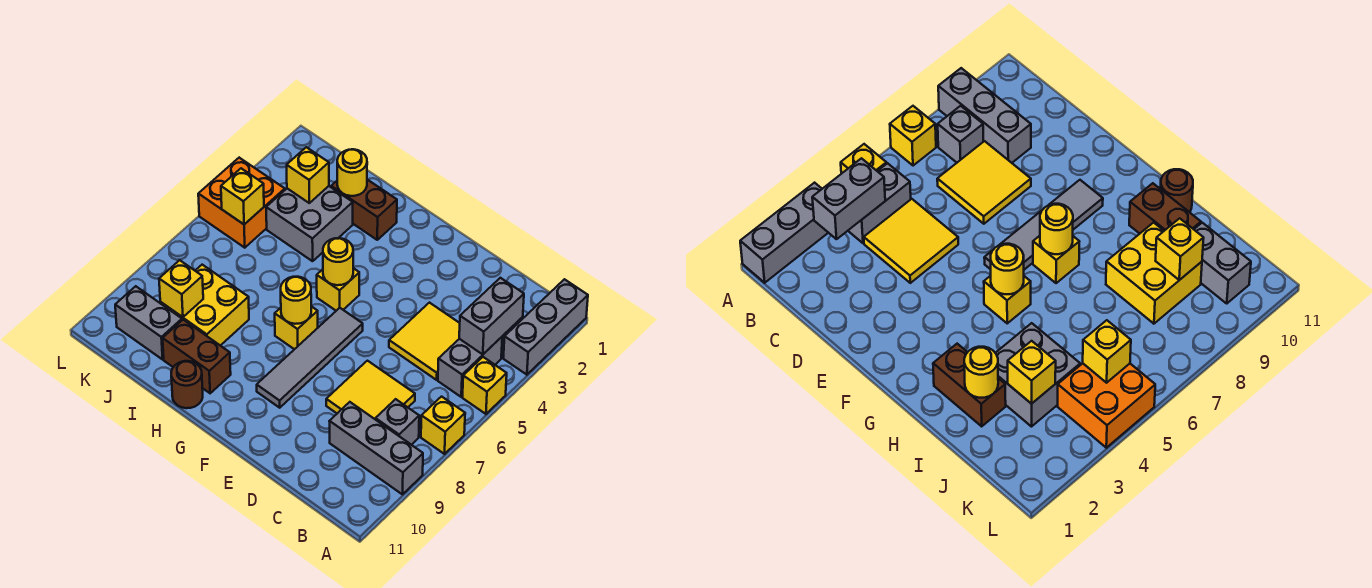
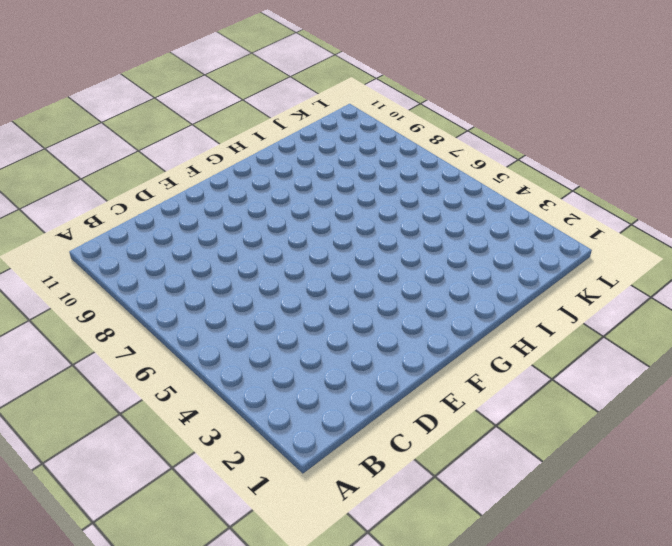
none -> grey brick A1:A3 level 1
none -> yellow brick A5 level 1
none -> yellow brick A7 level 1

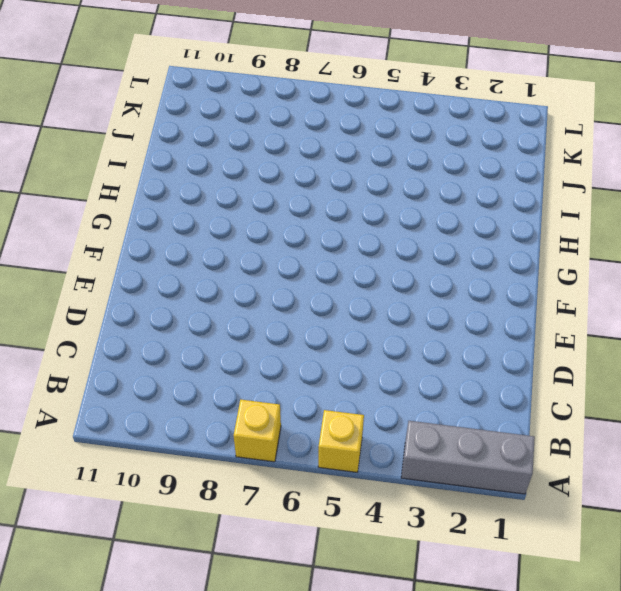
none -> grey brick A9:C9 level 1
none -> grey brick B4:B5 level 1
none -> grey brick B8 level 1

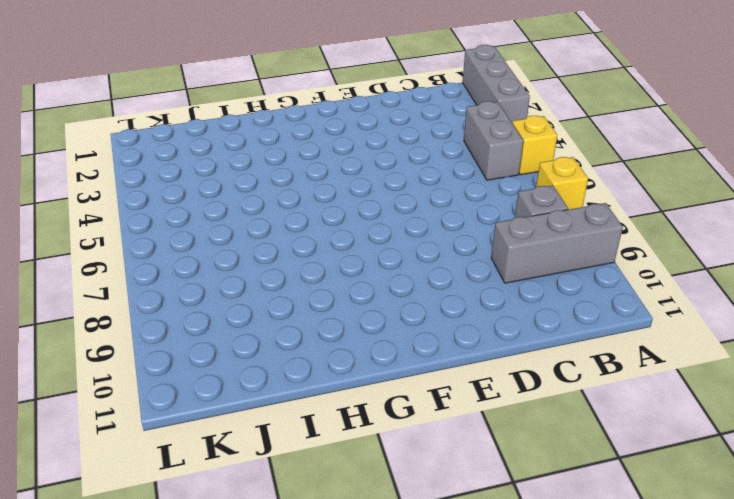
none -> yellow tile C4:D5 level 1
none -> yellow tile C7:D8 level 1
none -> grey tile F6:F9 level 1

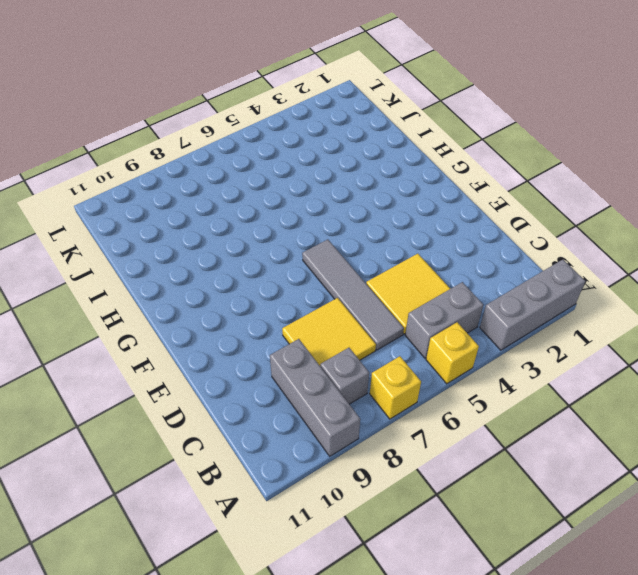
grey tile C6:F6 level 1 -> grey tile F6:F9 level 1
none -> yellow brick G5 level 1
none -> yellow brick G7 level 1
none -> brown brick H2:I2 level 1

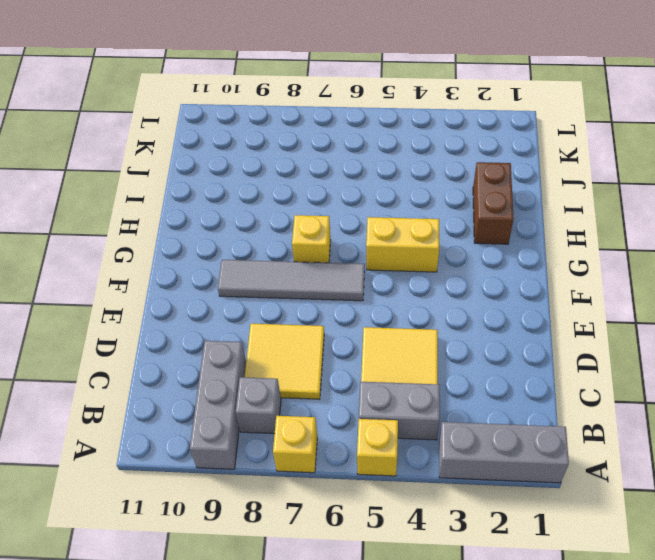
yellow brick G4:G5 level 1 -> yellow brick G5 level 1
none -> brown brick H10:I10 level 1
none -> brown round brick H11 level 1
none -> grey brick I3:J4 level 1

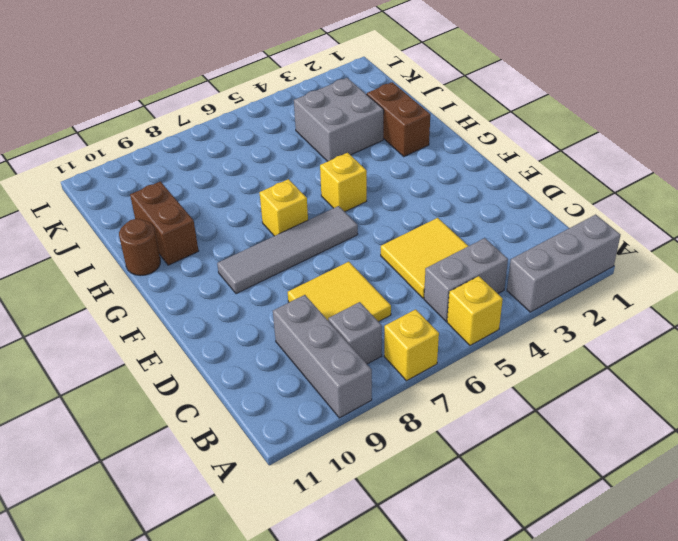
none -> yellow brick I8:J9 level 1
none -> grey brick J10:K10 level 1
none -> orange brick K4:L5 level 1

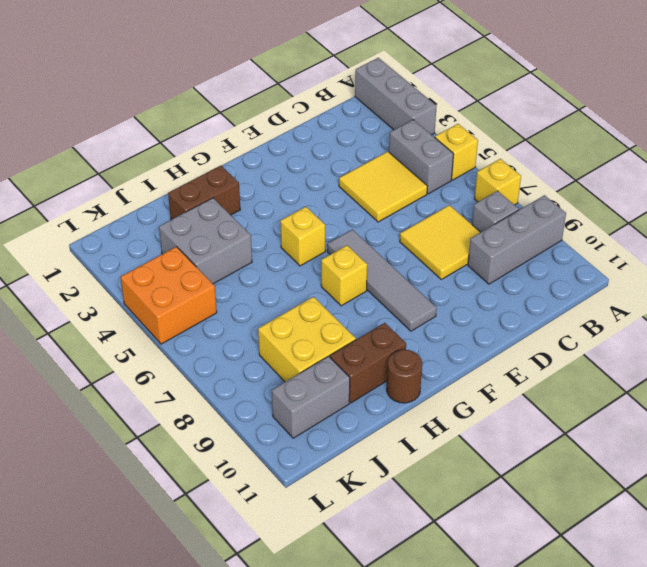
none -> grey brick B3:B4 level 2
none -> yellow round brick G5 level 2
none -> yellow round brick G7 level 2

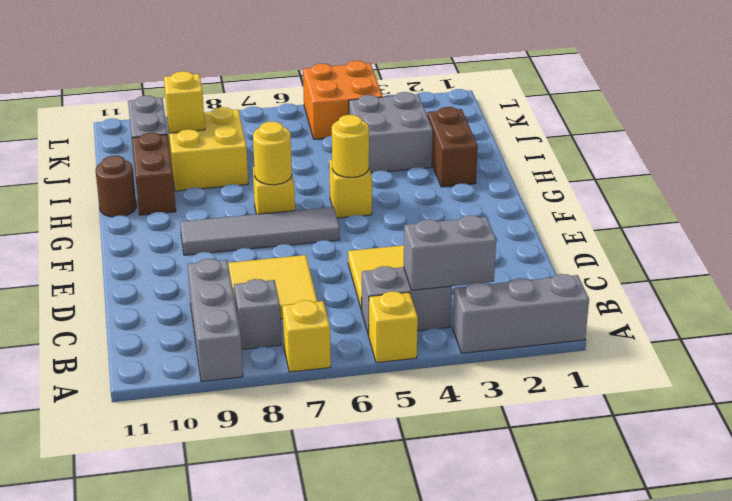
none -> yellow round brick I2 level 2
none -> yellow brick J3 level 2
none -> yellow brick K5 level 2

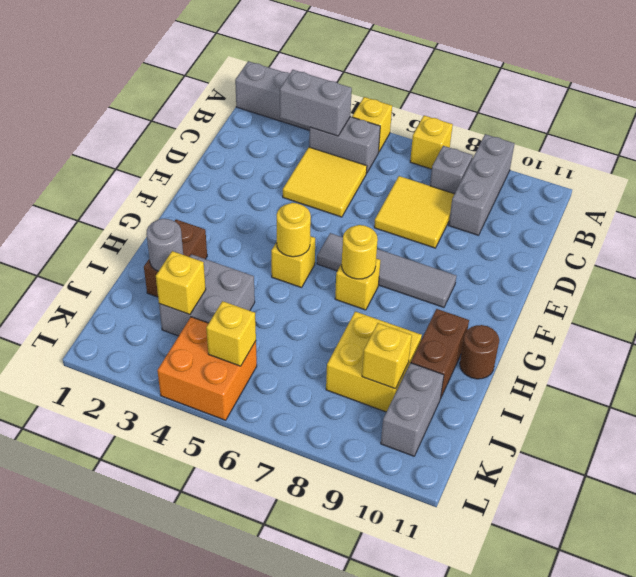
grey round brick I2 level 2 -> yellow round brick I2 level 2

